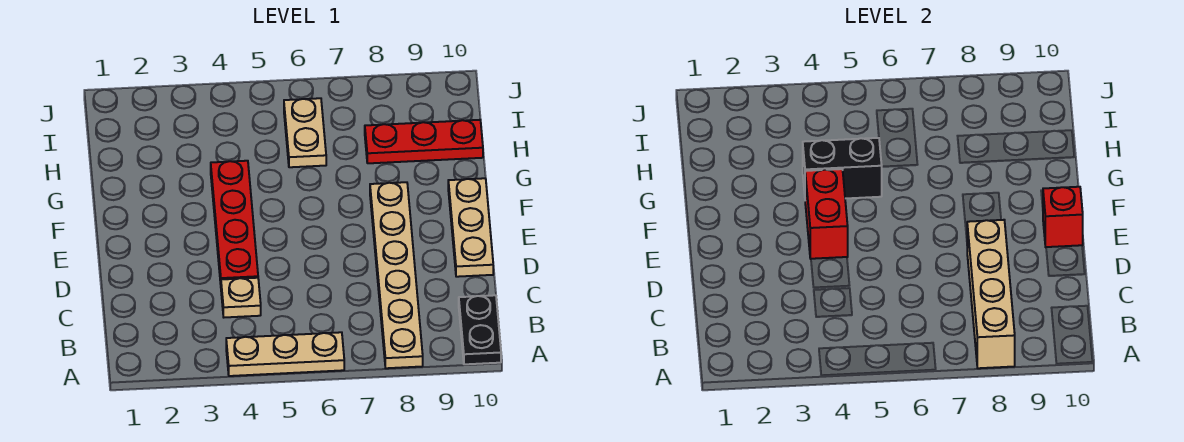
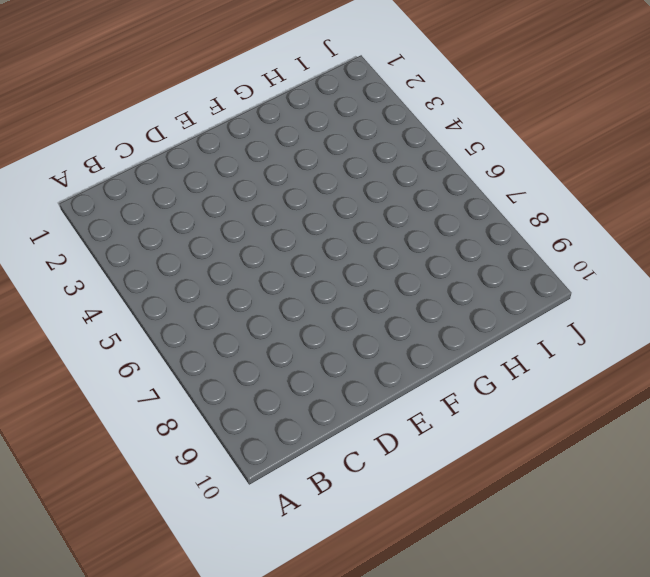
none -> tan plate A4:A6 level 1
none -> tan plate A8:F8 level 1
none -> black plate A10:B10 level 1

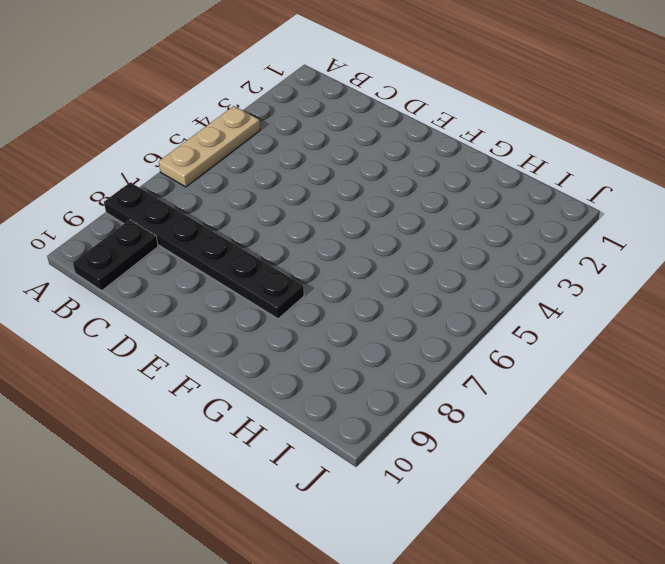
black plate A8:F8 level 1 -> tan plate A8:F8 level 1
black plate B9:B10 level 1 -> black plate A10:B10 level 1
none -> tan plate C4 level 1
none -> red plate D4:G4 level 1
none -> tan plate D10:F10 level 1

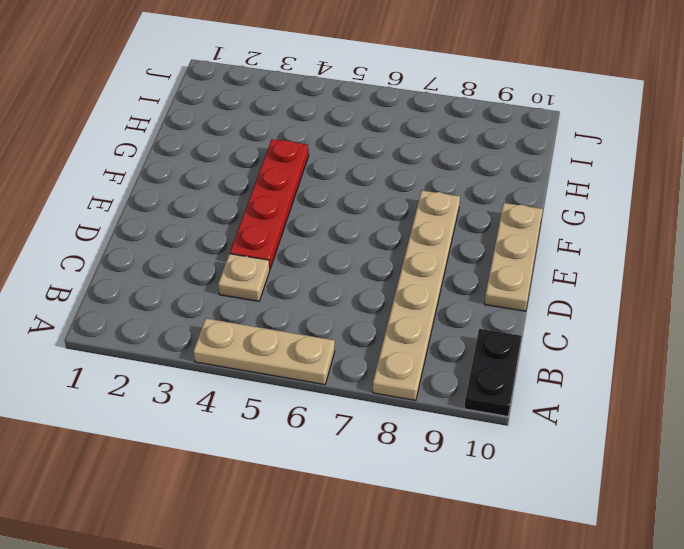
none -> tan plate H6:I6 level 1
none -> red plate H8:H10 level 1
none -> tan brick A8:D8 level 2

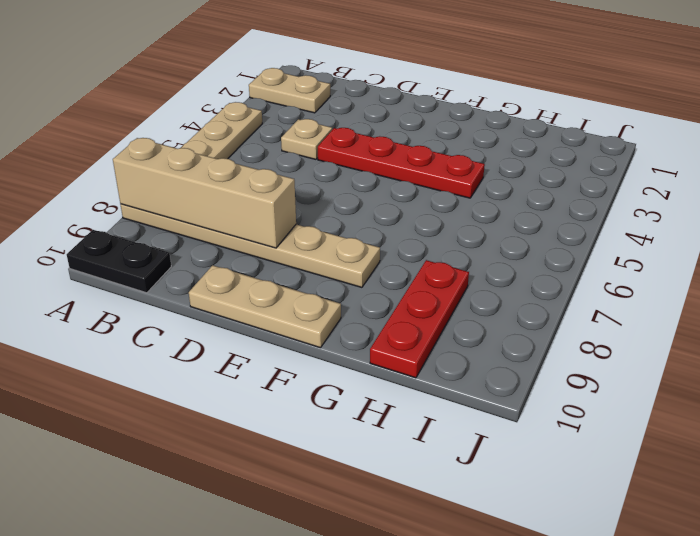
tan plate A2:B2 level 1 -> tan plate H6:I6 level 1
none -> red brick E4:F4 level 2
none -> red brick E10 level 2
none -> black brick G4:G5 level 2

